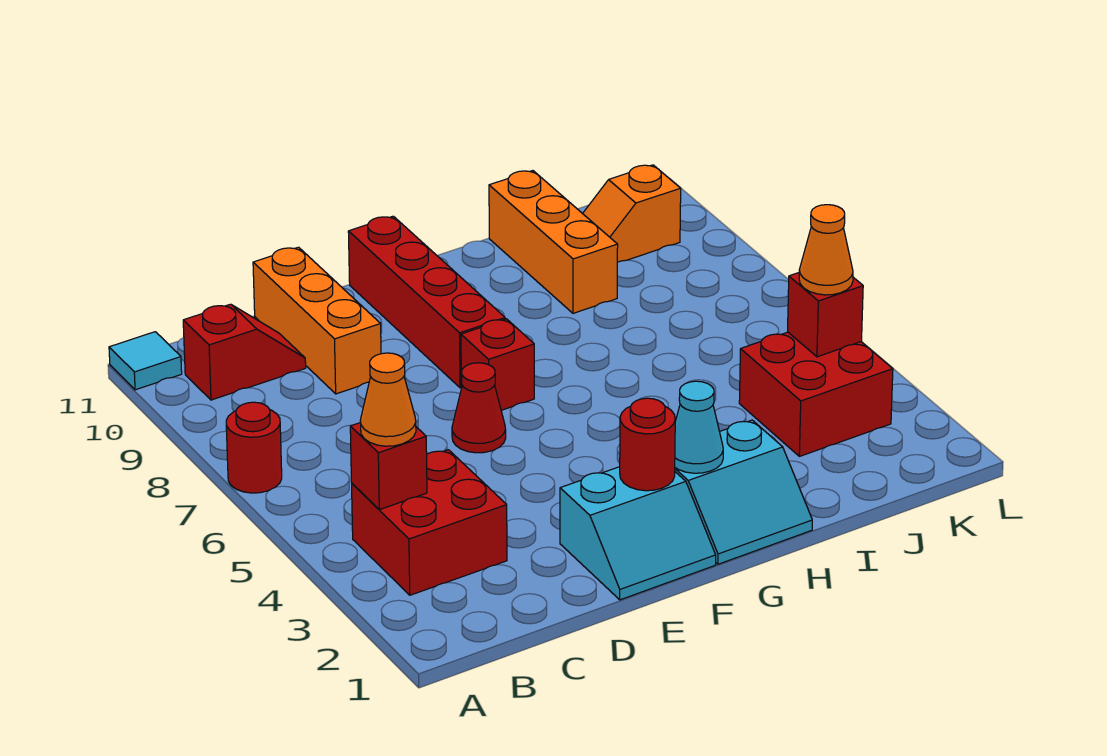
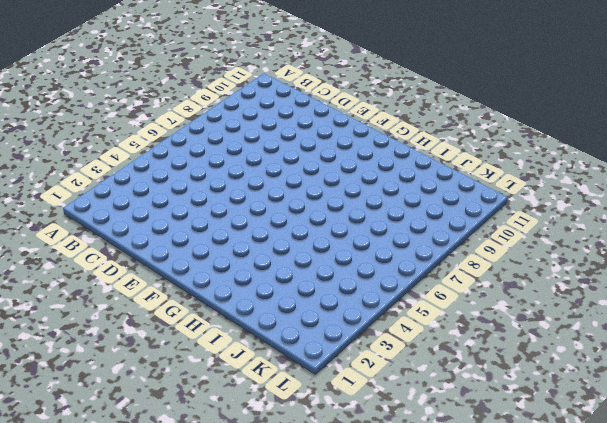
none -> red round brick A7 level 1
none -> cyan tile A11 level 1
none -> red brick B3:C4 level 1

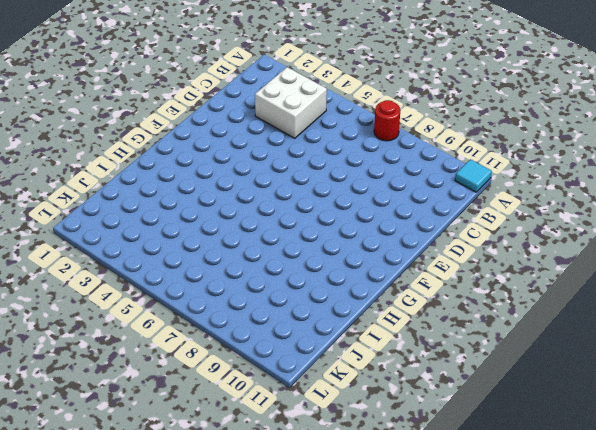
white brick B3:C4 level 1 -> red brick B3:C4 level 1
none -> red slope B10:C10 level 1 top B
none -> orange brick D9:D11 level 1
none -> cyan slope E1:F2 level 1 top 2

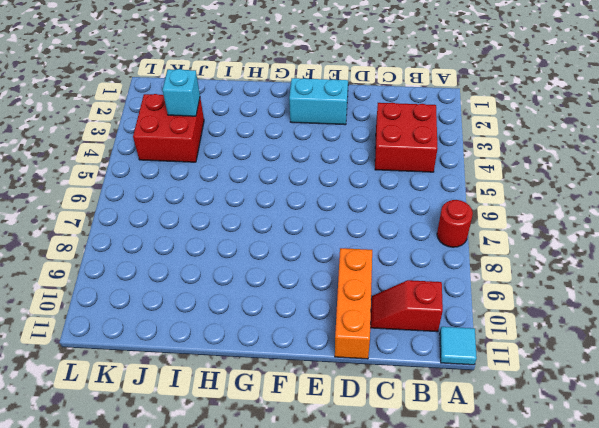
cyan brick J3 level 2 -> none
none -> red cone E6 level 1
none -> red brick F7 level 1
none -> red brick F8:F11 level 1

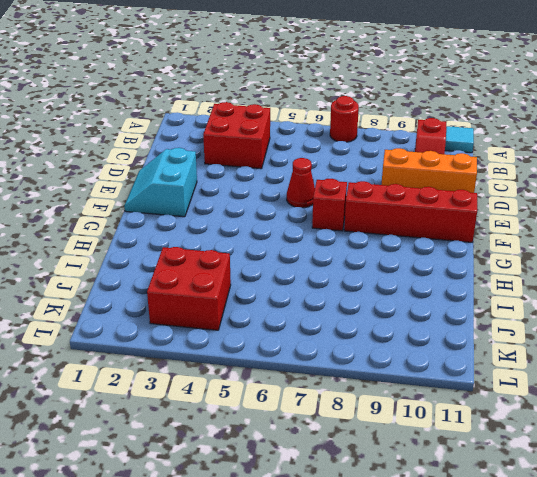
none -> cyan slope G1:H2 level 1 top 2
none -> orange brick I9:I11 level 1
none -> orange slope J10:K10 level 1 top K

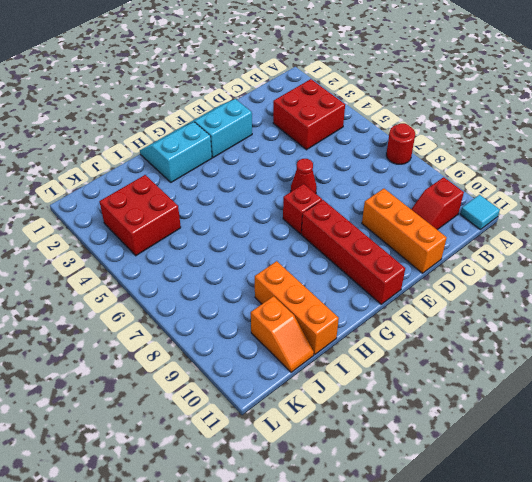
orange slope J10:J11 level 1 top 10 -> orange slope J10:K10 level 1 top K
none -> red brick B4 level 2
none -> red round brick F2 level 2
none -> cyan cone G2 level 2

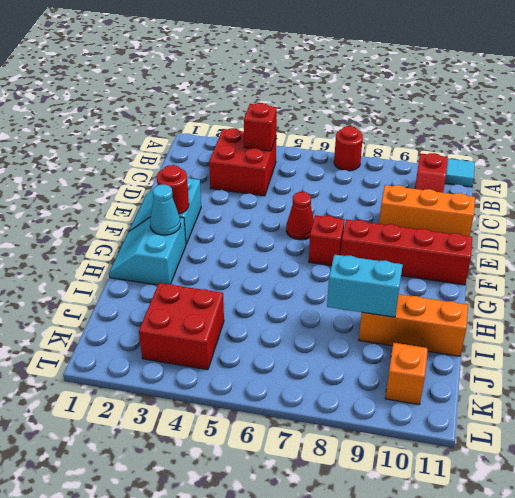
cyan brick I8:I9 level 2 -> none
none -> red brick K4 level 2
none -> orange cone B4 level 3
none -> orange cone K4 level 3

